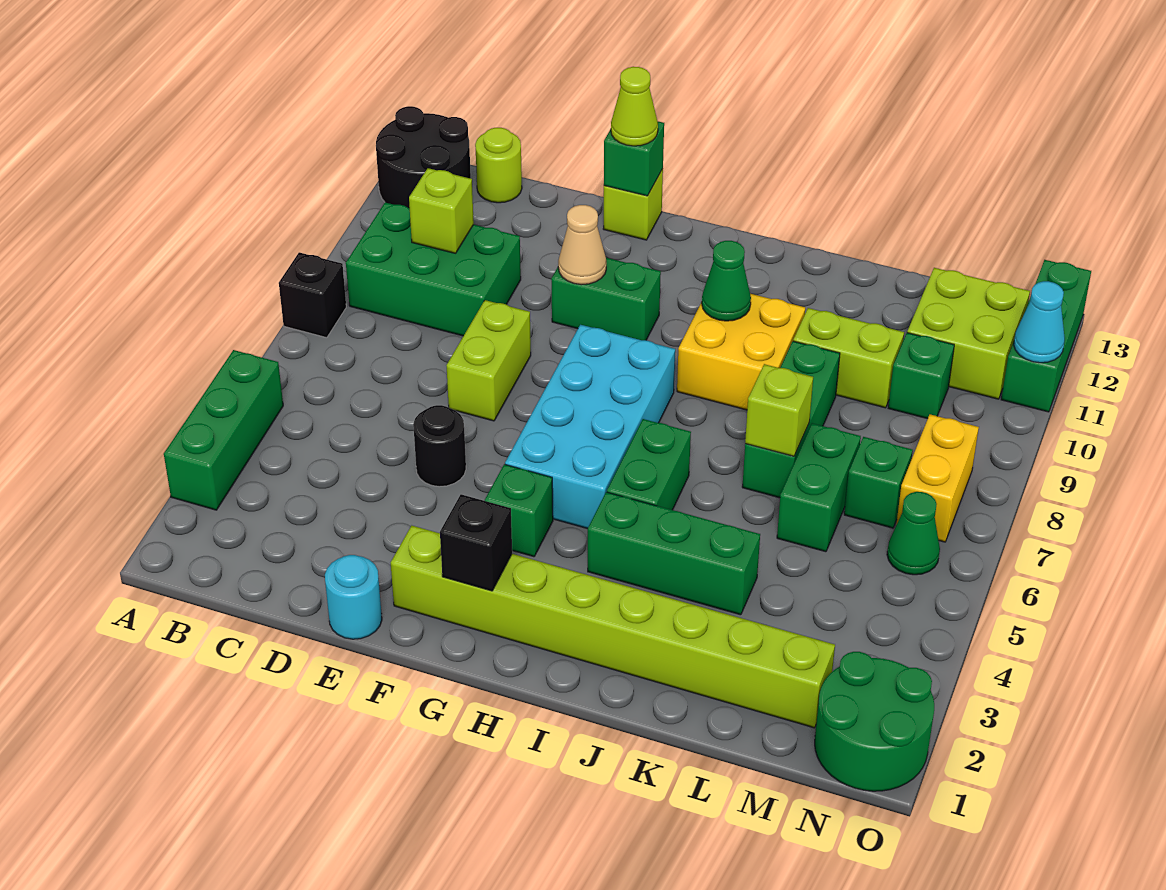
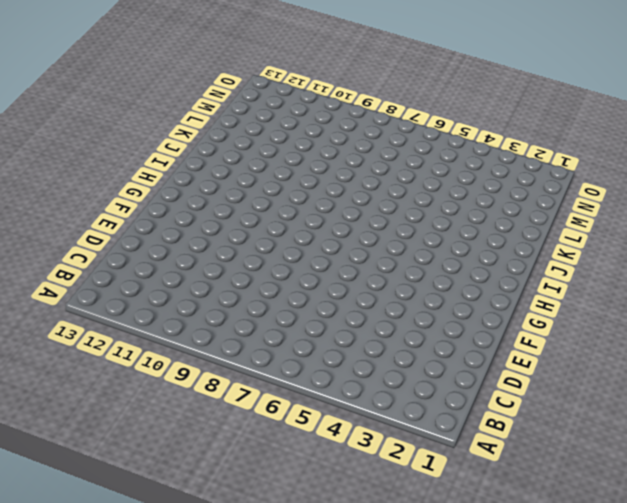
none -> green brick A3:A5 level 1
none -> black brick A8 level 1
none -> black round brick A12:B13 level 1
none -> green brick B9:D10 level 1

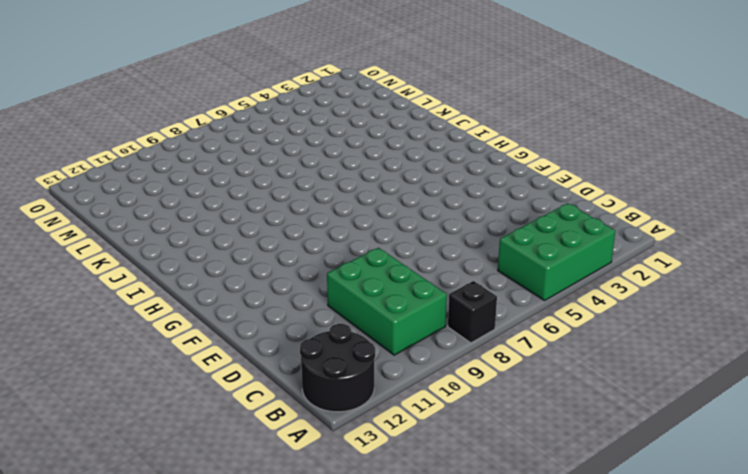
green brick A3:B5 level 1 -> green brick A3:A5 level 1
none -> lime round brick C13 level 1
none -> cyan round brick E1 level 1
none -> black round brick E5 level 1
none -> lime brick E7:E8 level 1

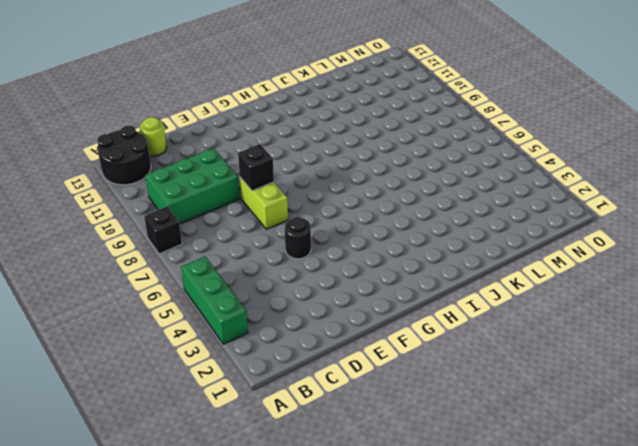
black brick E8 level 2 -> black brick G2 level 2
none -> cyan round brick E1 level 1
none -> lime brick F2:M2 level 1
none -> green brick F10:G10 level 1
none -> lime brick F13 level 1

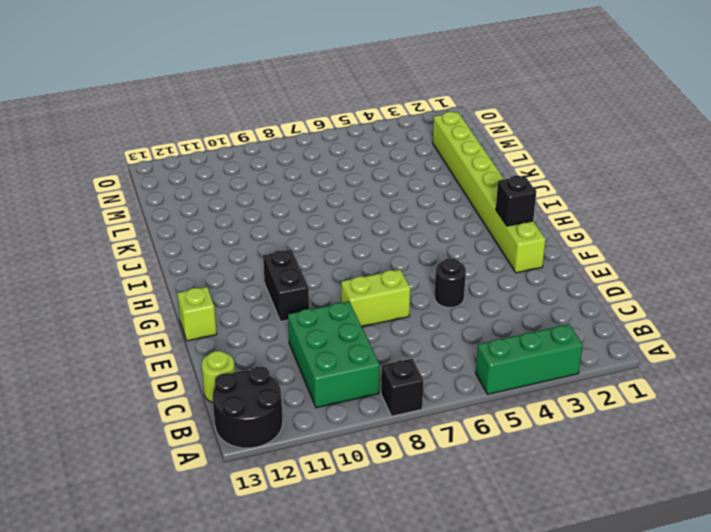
black brick F10:G10 level 1 -> green brick F10:G10 level 1
none -> cyan round brick E1 level 1
none -> green brick G4 level 1
none -> cyan brick G5:H8 level 1
none -> green brick I4:K4 level 1

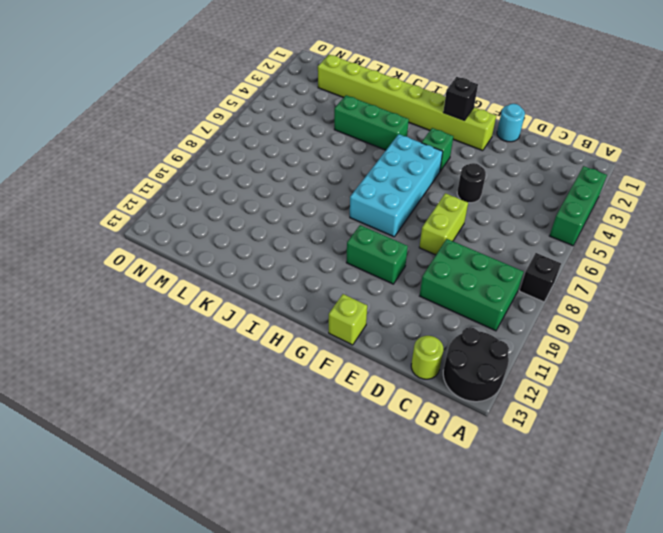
none -> green brick I5:I6 level 1
none -> yellow brick I9:J10 level 1
none -> green brick K7:K9 level 1
none -> lime brick K10:L10 level 1

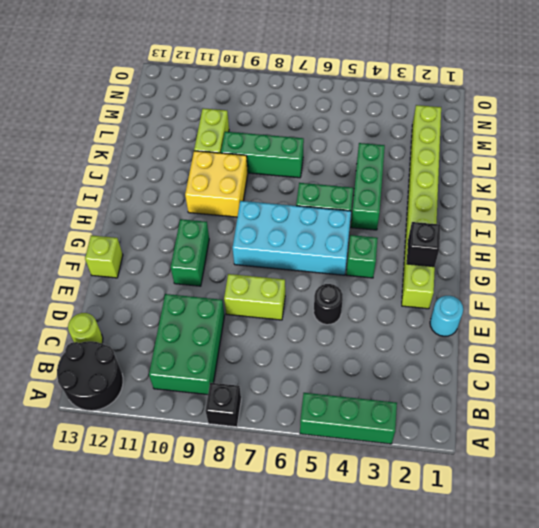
none -> green brick L6:L7 level 1
none -> green brick M7 level 1
none -> green brick M10 level 1
none -> lime brick M11:N12 level 1

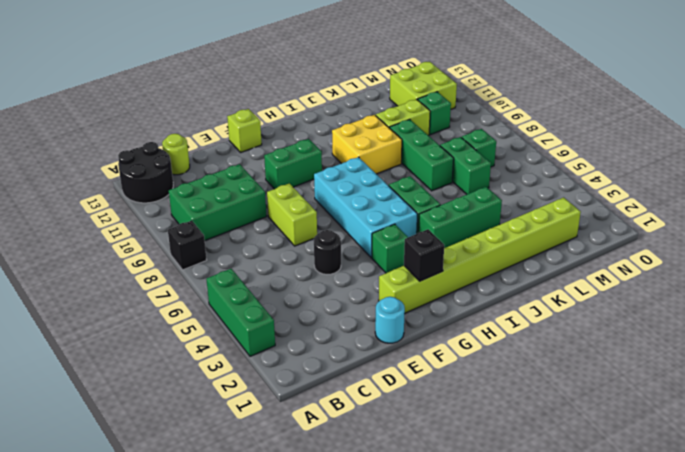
none -> green round brick N1:O2 level 1
none -> green cone N6 level 1
none -> yellow brick N7:N8 level 1
none -> green brick O11:O13 level 1

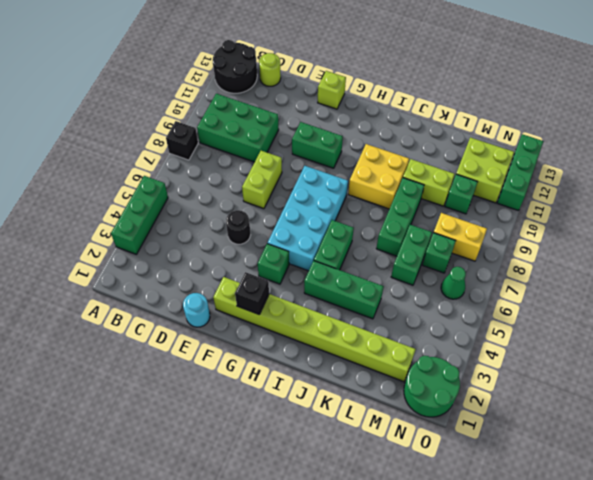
yellow brick M8:N8 level 1 -> yellow brick N7:N8 level 1
none -> lime brick C10 level 2
none -> tan cone F10 level 2
none -> green brick F13 level 2
none -> green cone I10 level 2

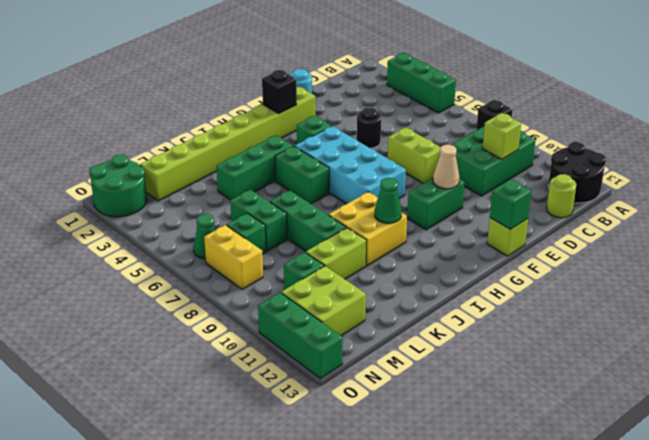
none -> lime brick K7 level 2
none -> cyan cone O11 level 2
none -> lime cone F13 level 3

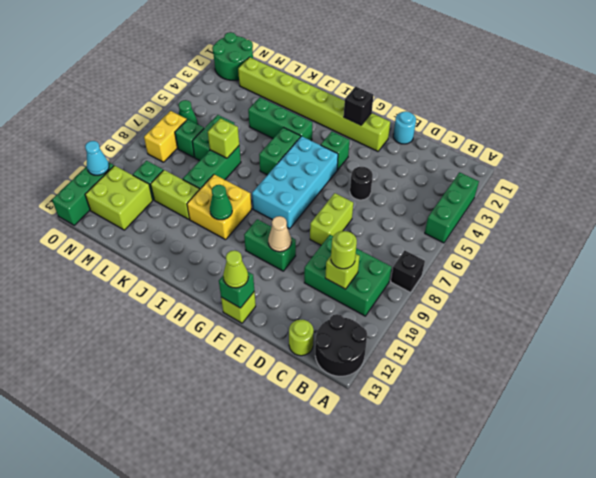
lime round brick C10 level 3 -> none

